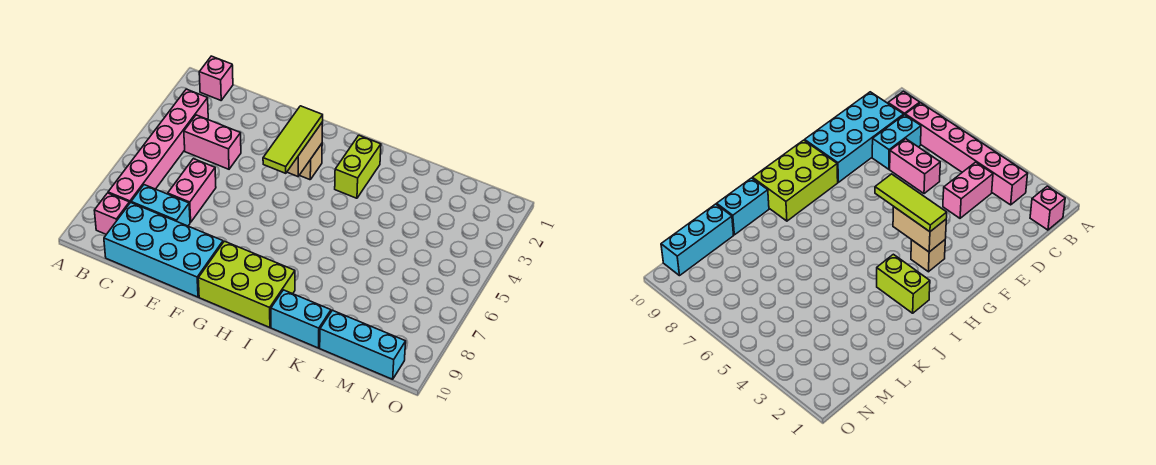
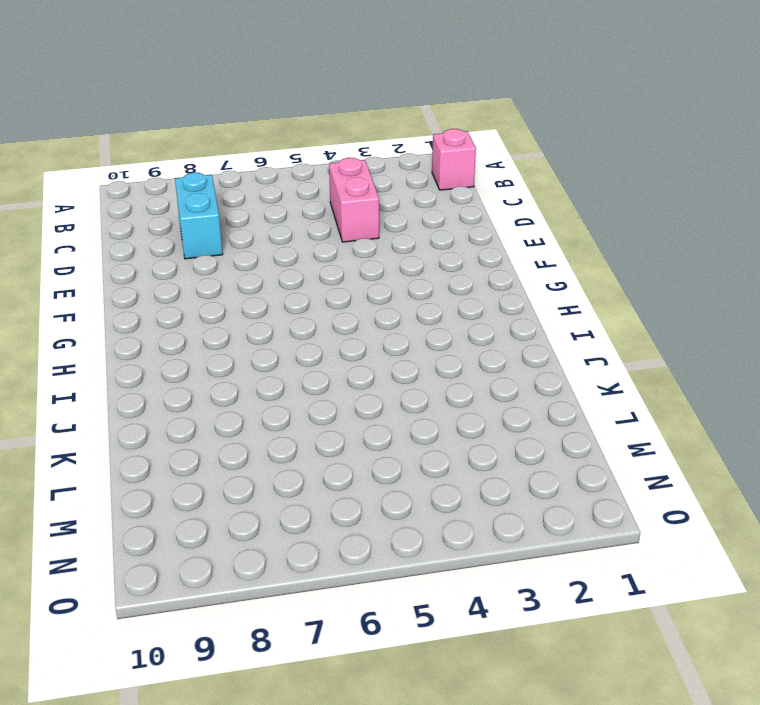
none -> pink brick B3:B8 level 1
none -> pink brick B9 level 1
none -> cyan brick C9:F10 level 1

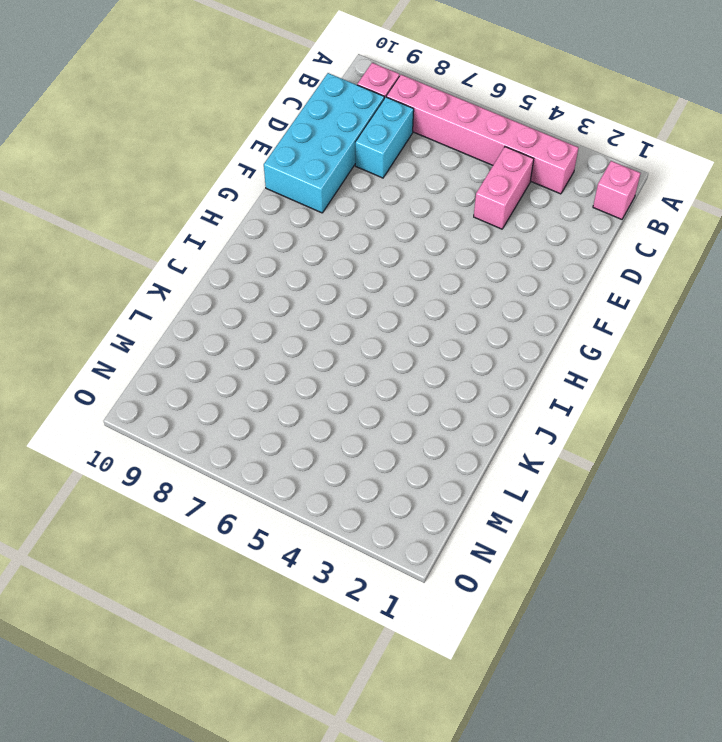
none -> pink brick D6:D7 level 1
none -> tan brick G3 level 1
none -> lime brick G9:I10 level 1

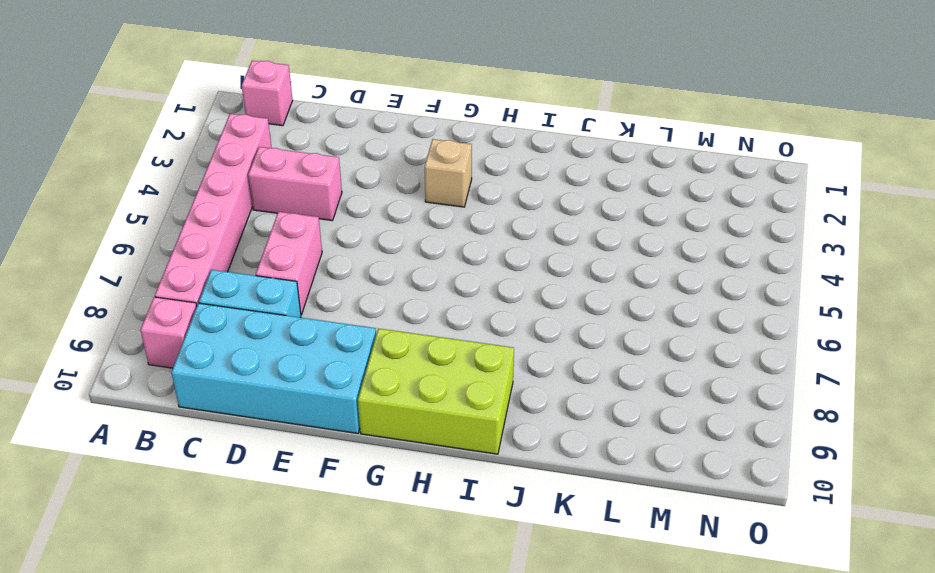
none -> lime brick I2:I3 level 1
none -> cyan brick J10:K10 level 1
none -> cyan brick L10:N10 level 1

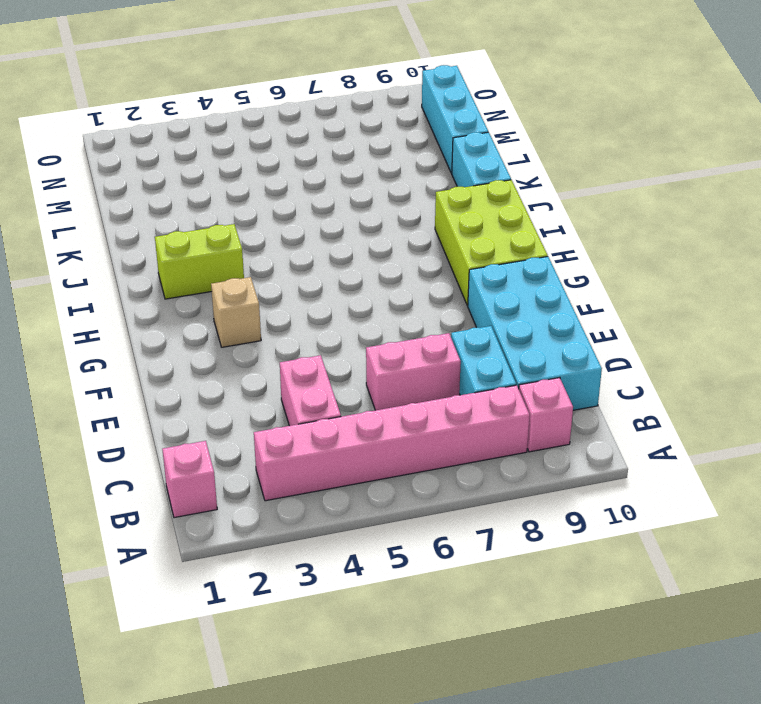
none -> tan brick G3:G4 level 2
none -> lime tile G3:G5 level 3

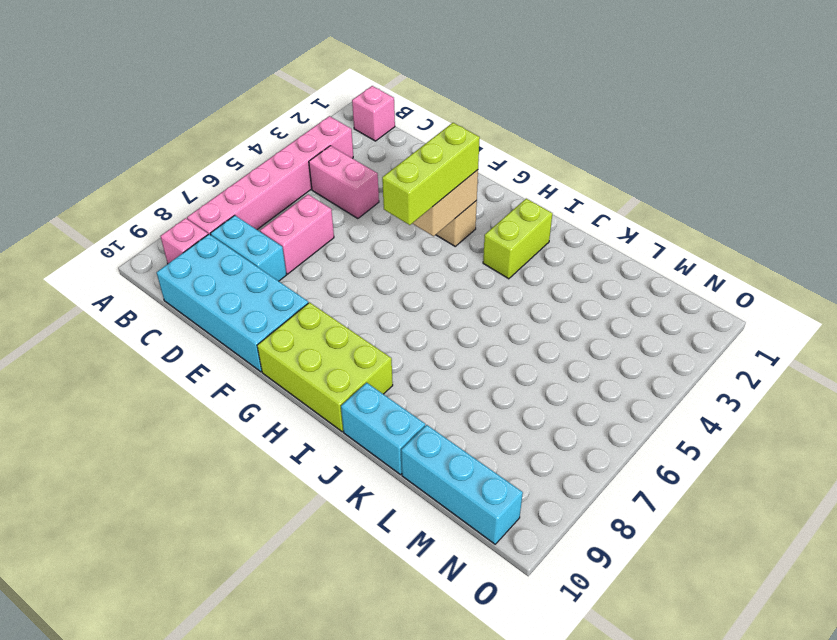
lime brick G3:G5 level 3 -> lime tile G3:G5 level 3

